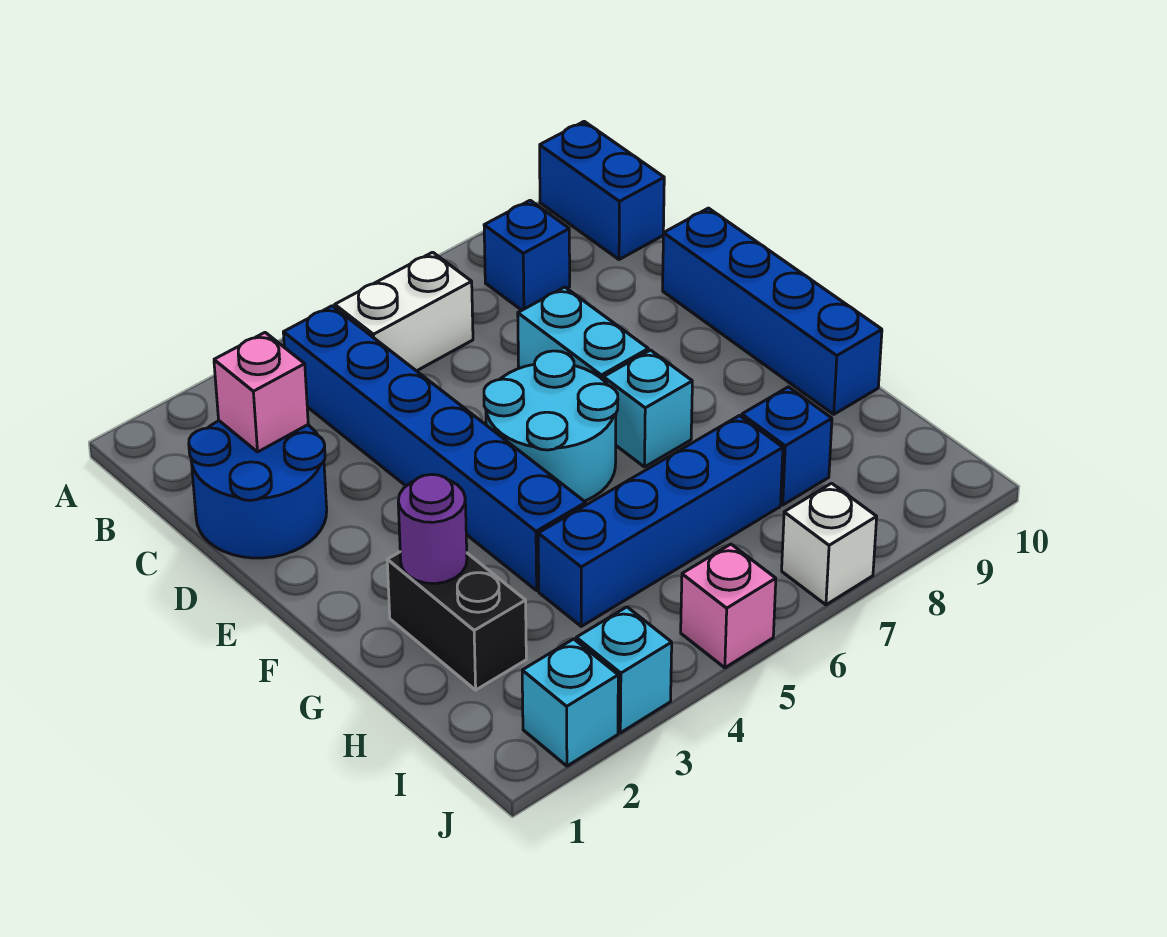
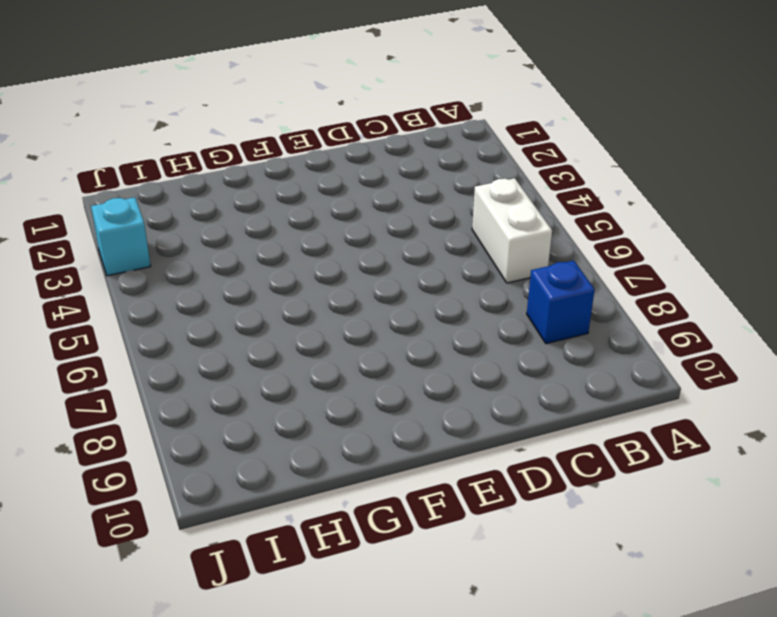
none -> blue brick A10:B10 level 1
none -> blue brick B4:G4 level 1
none -> blue round brick C1:D2 level 1

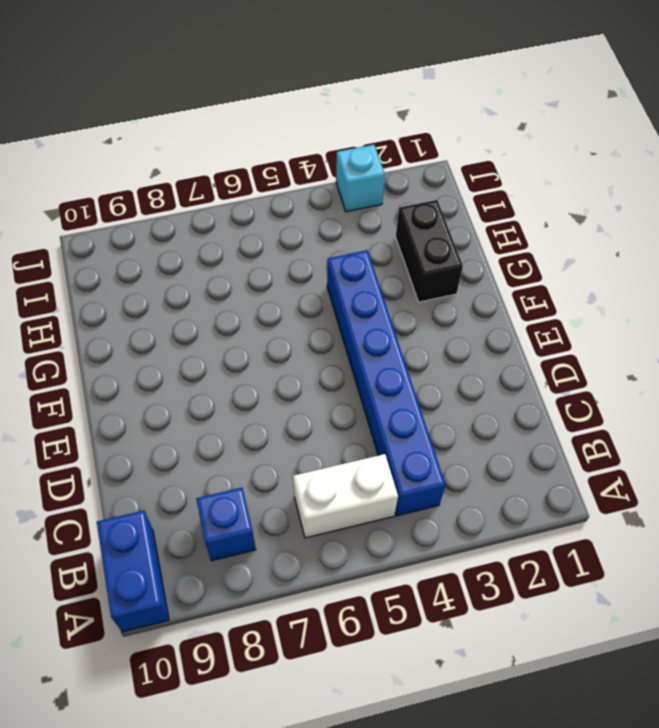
none -> blue round brick C1:D2 level 1
none -> cyan brick D7:E7 level 1
none -> blue brick D10:G10 level 1

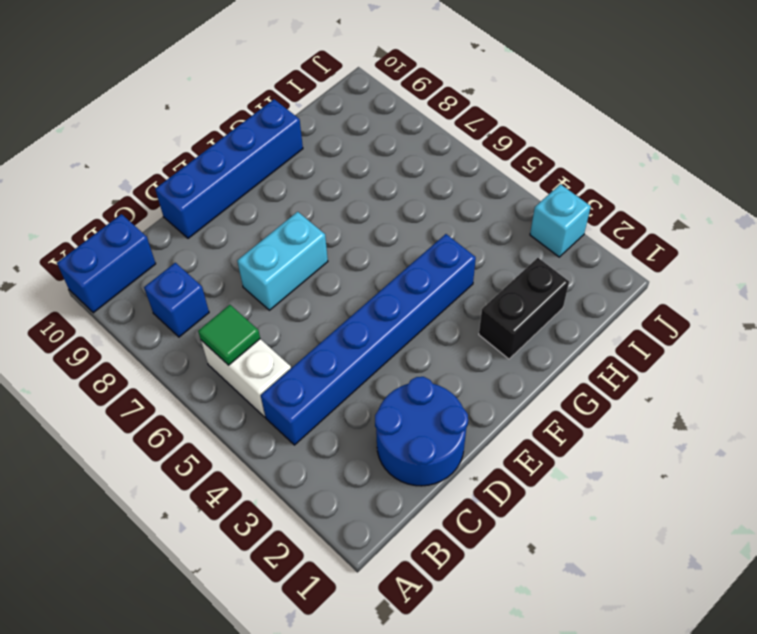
green tile B6 level 2 -> none
none -> cyan round brick E5:F6 level 1
none -> cyan brick F7 level 1
none -> blue brick H4:H7 level 1

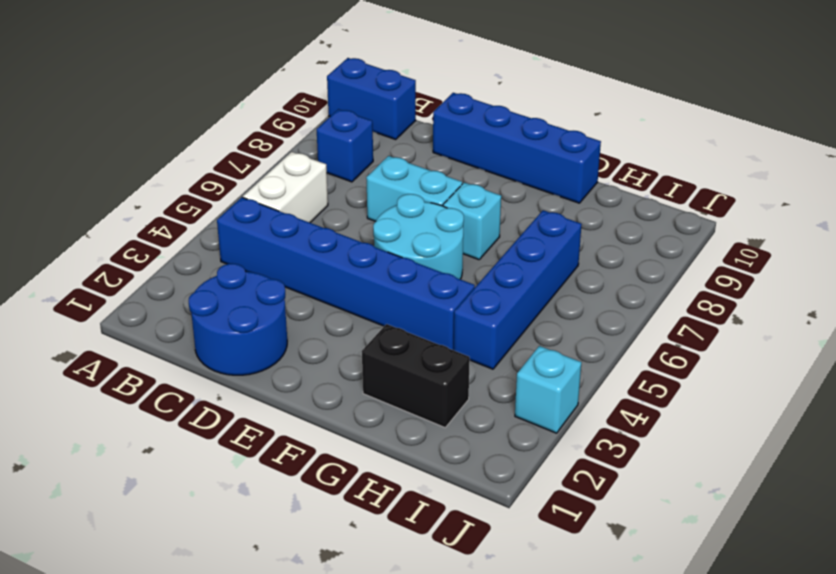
none -> blue brick H8 level 1
none -> cyan brick J2 level 1
none -> pink brick J5 level 1

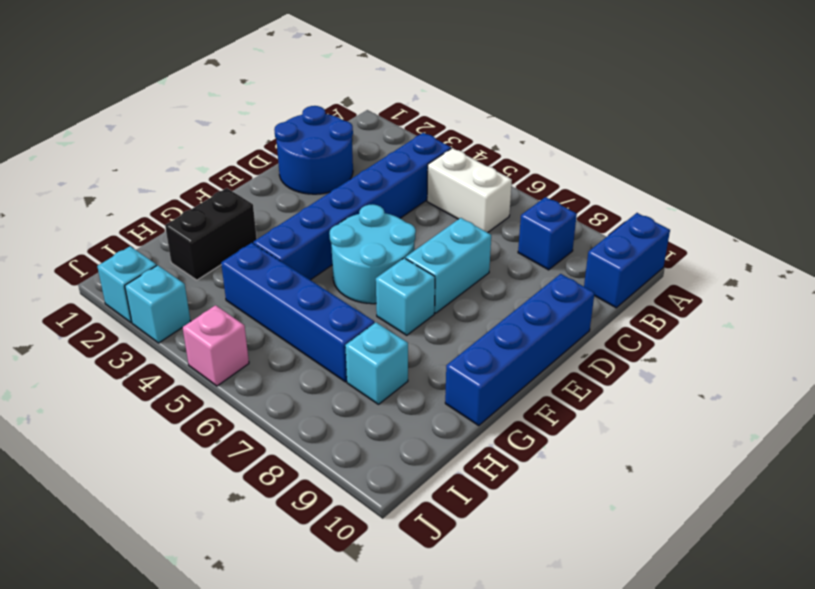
cyan brick H8 level 1 -> blue brick H8 level 1
none -> white brick J7 level 1
none -> pink brick C2 level 2
none -> purple round brick G2 level 2

